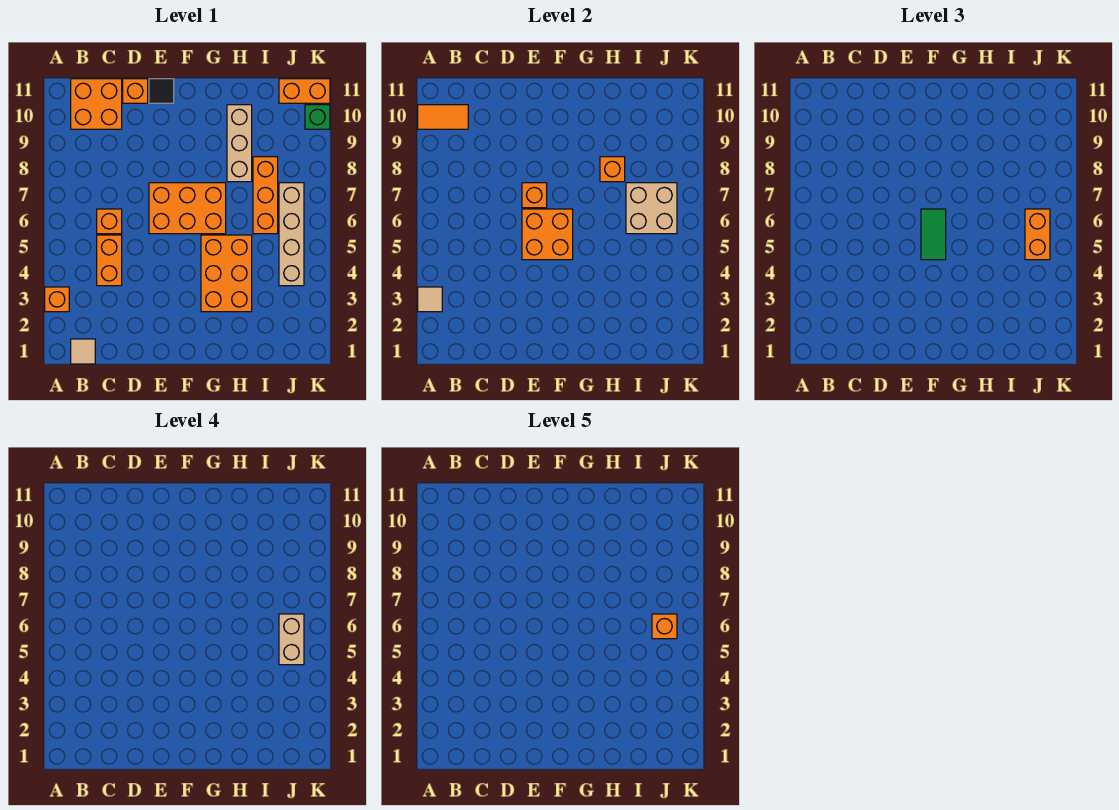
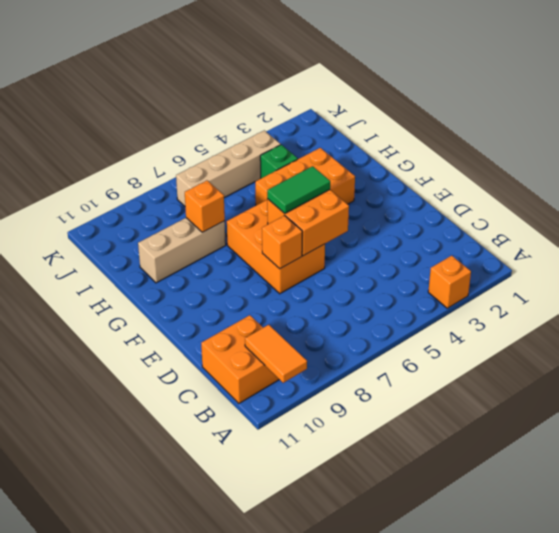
green brick I4 level 1 -> green brick K10 level 1
none -> tan tile B1 level 1
none -> orange brick C4:C5 level 1
none -> orange brick C6 level 1

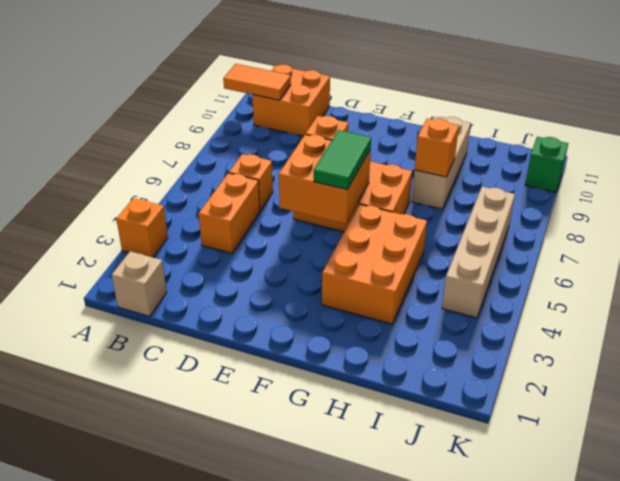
tan brick B1 level 1 -> tan tile B1 level 1
none -> orange brick D11 level 1
none -> black tile E11 level 1
none -> orange brick I6:I8 level 1

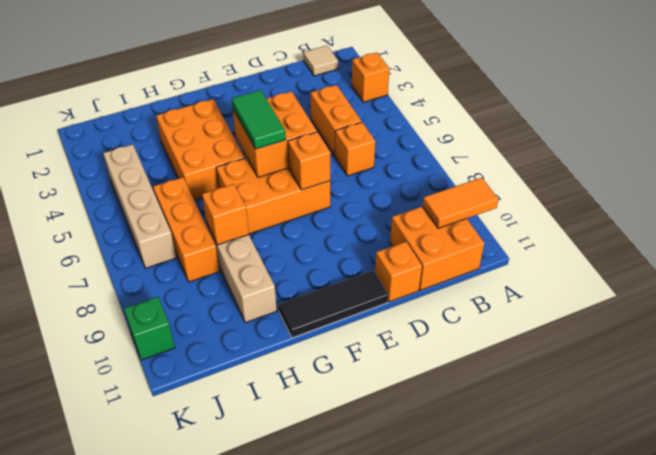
black tile E11:G11 level 1 -> black tile E11 level 1
none -> orange brick J11:K11 level 1
none -> tan tile A3 level 2
none -> tan brick I6:J7 level 2

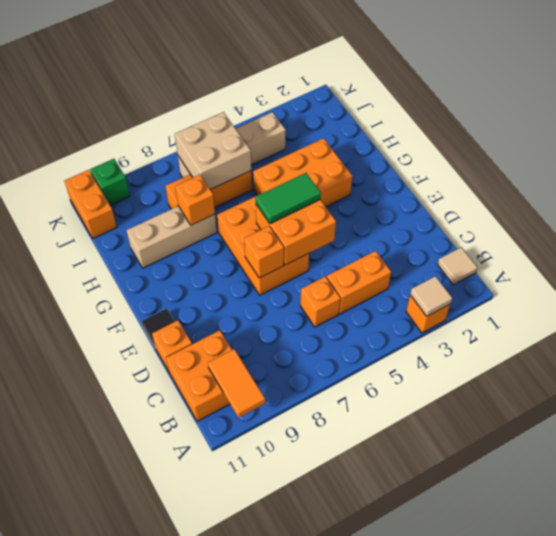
none -> orange brick J5:J6 level 3
none -> tan brick J5:J6 level 4
none -> orange brick J6 level 5

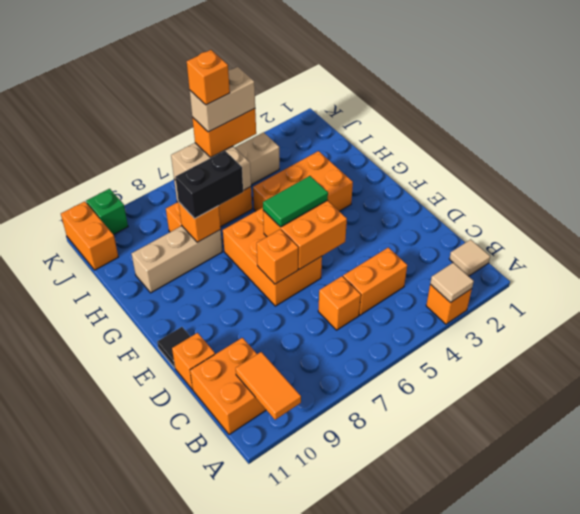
black brick H7:H8 level 3 -> none

